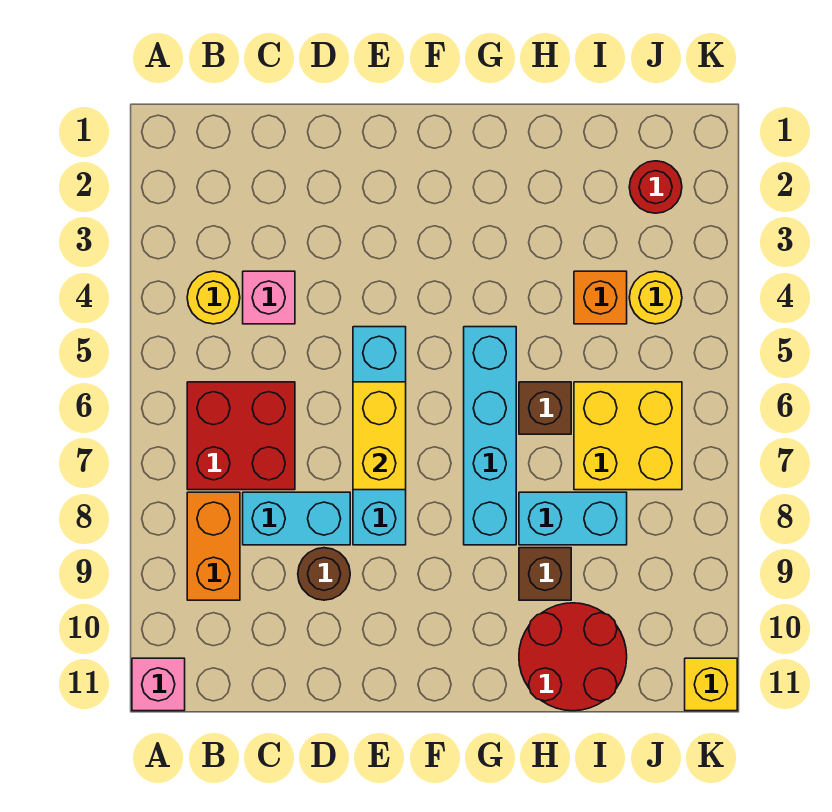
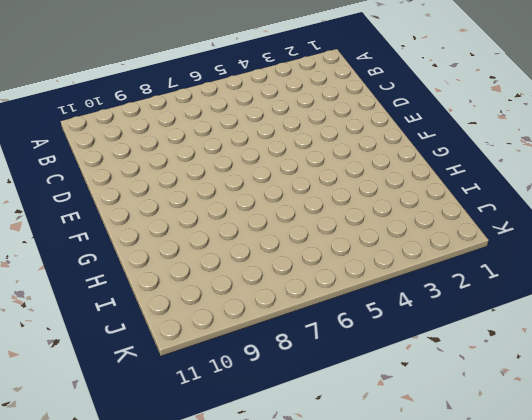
none -> pink brick A11 level 1
none -> yellow round brick B4 level 1
none -> red brick B6:C7 level 1

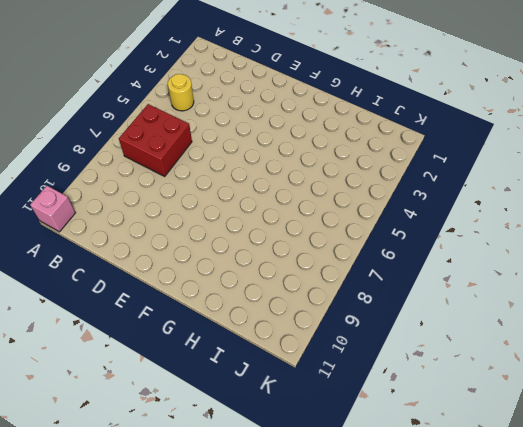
none -> orange brick B8:B9 level 1
none -> pink brick C4 level 1
none -> cyan brick C8:D8 level 1

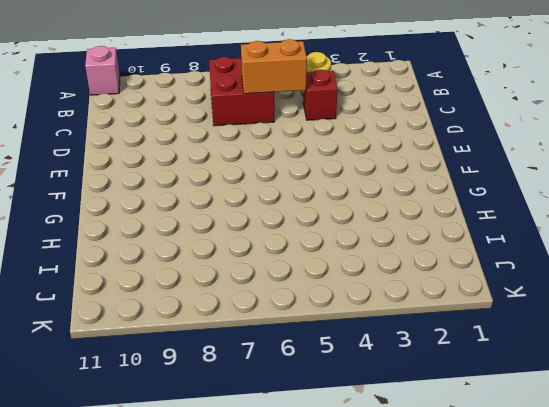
red brick C4 level 1 -> pink brick C4 level 1
orange brick C5:C6 level 2 -> orange brick B8:B9 level 1
none -> cyan brick C8:D8 level 1
none -> brown round brick D9 level 1
none -> cyan brick E5:E8 level 1

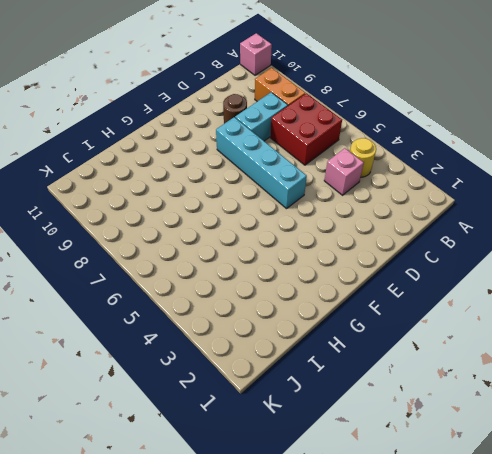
none -> cyan brick G5:G8 level 1
none -> brown brick H6 level 1
none -> cyan brick H8:I8 level 1

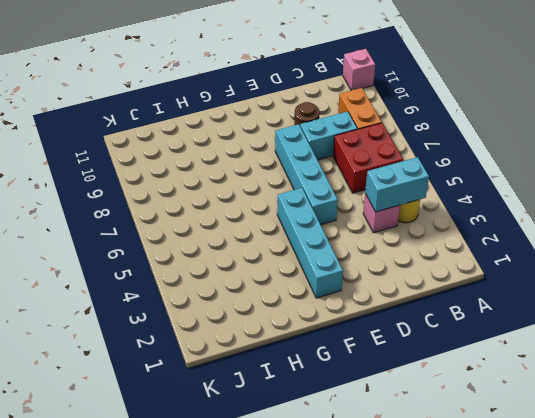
cyan brick B4:C4 level 2 -> cyan brick H8:I8 level 1
cyan brick F2:F5 level 1 -> cyan brick G5:G8 level 1
none -> brown brick H6 level 1
none -> brown brick H9 level 1
none -> red round brick H10:I11 level 1

